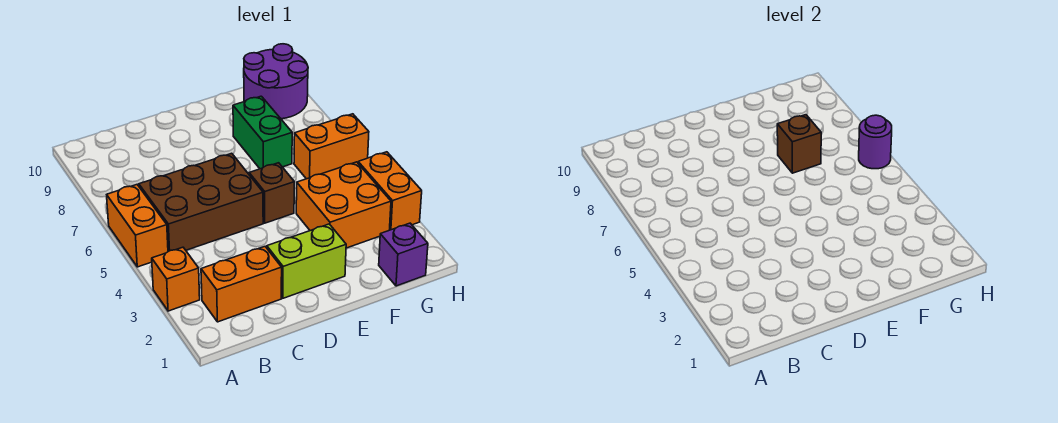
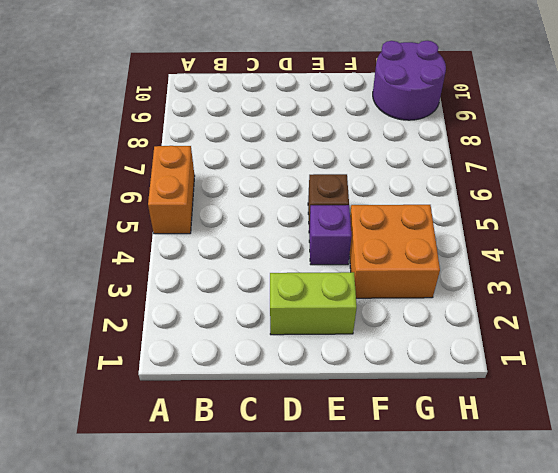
purple brick E4 level 1 -> purple brick G1 level 1
none -> orange brick A3 level 1
none -> orange brick B2:C2 level 1
none -> brown brick B5:D6 level 1

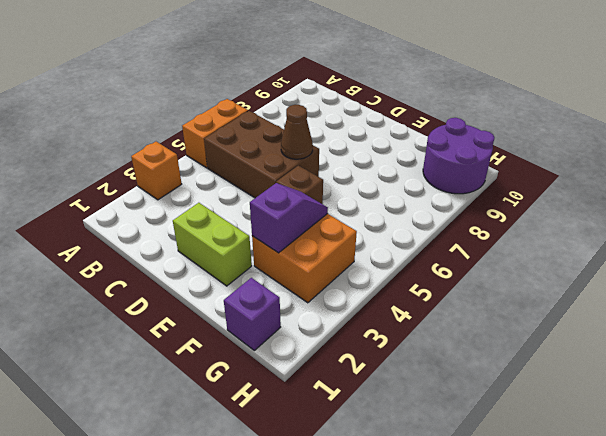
brown cone D6 level 2 -> none
purple slope F3:F4 level 2 top 3 -> none
none -> orange brick B2:C2 level 1
none -> green brick F7:F8 level 1
none -> orange brick G6:H6 level 1

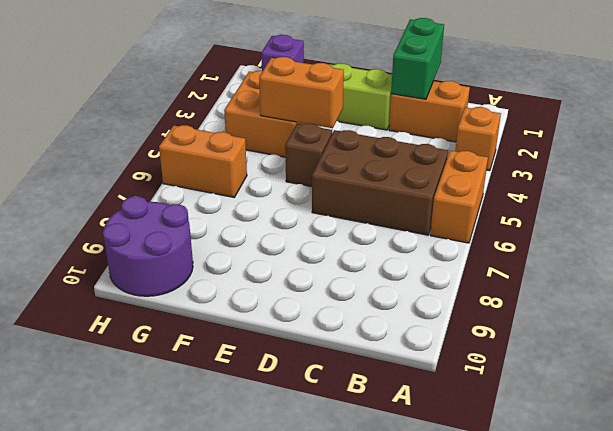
green brick C1:C2 level 2 -> green brick F7:F8 level 1
orange brick E4:F4 level 2 -> orange brick H3:H4 level 1
none -> brown brick F7 level 2
none -> purple round brick H6 level 2

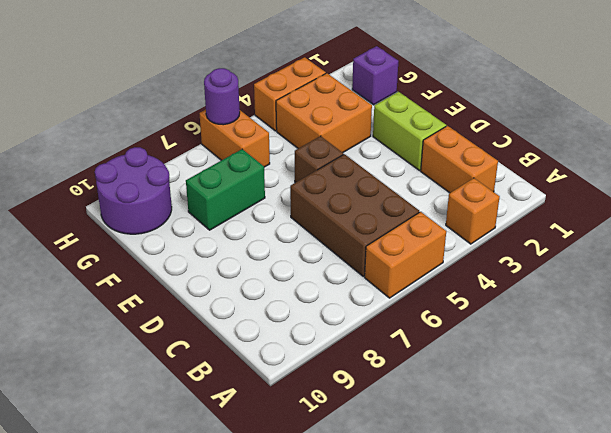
none -> brown brick F7 level 2

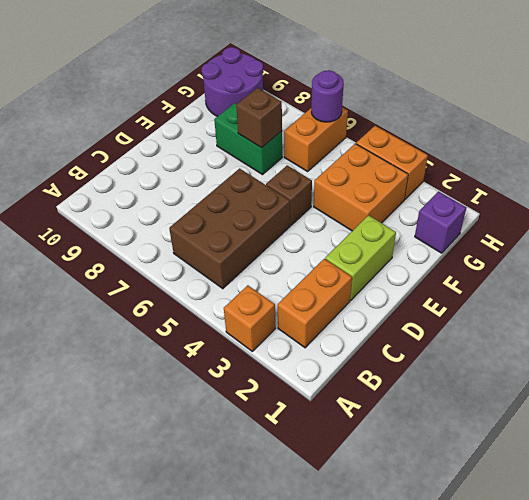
none -> orange brick A5:A6 level 1

